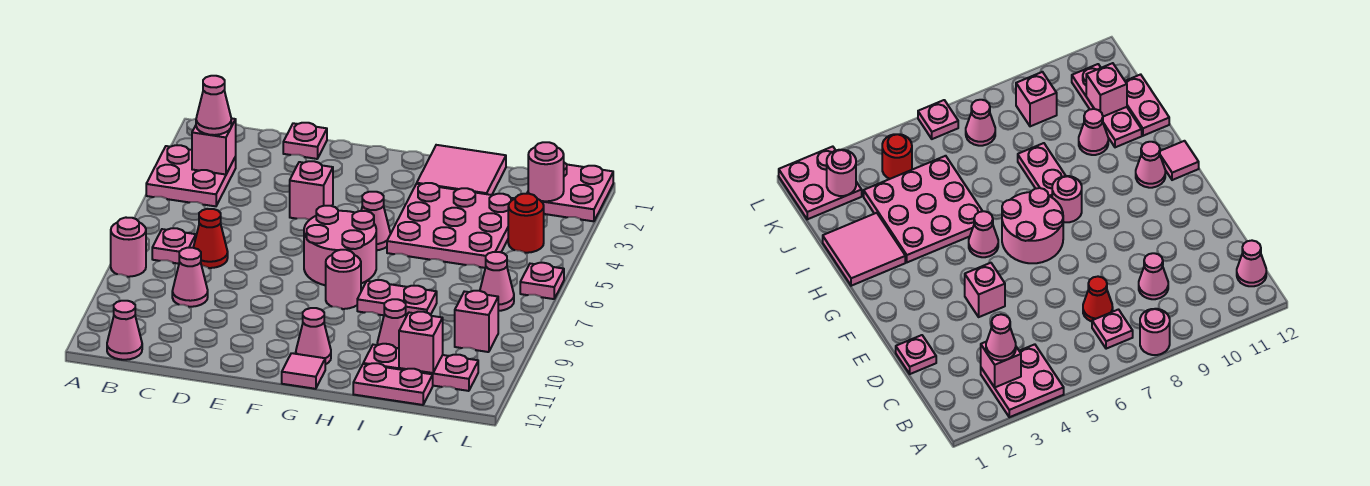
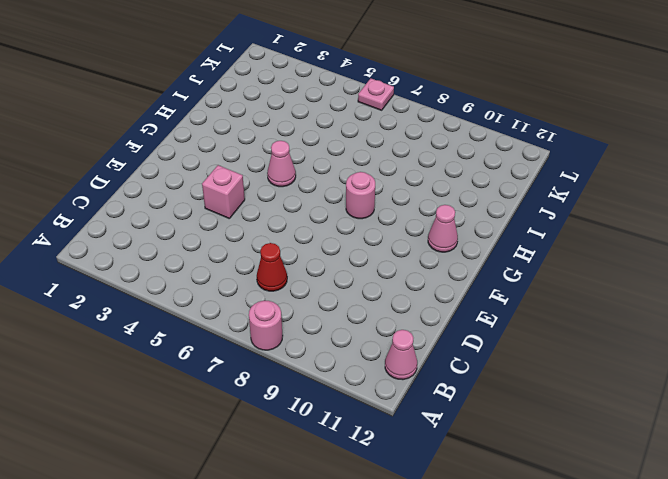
none -> pink plate A3:B4 level 1
none -> pink plate B7 level 1
none -> pink cone C9 level 1

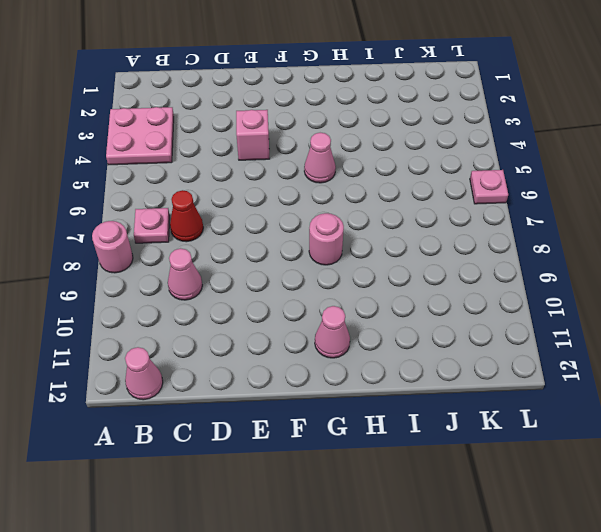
none -> pink plate D1 level 1
none -> pink round brick F6:G7 level 1
none -> pink tile G12 level 1

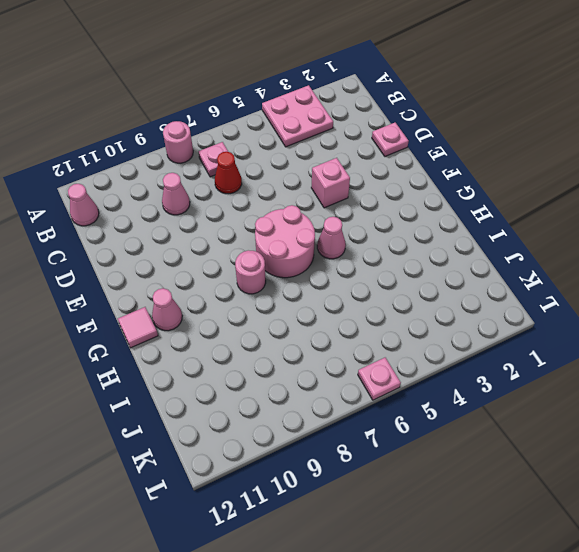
none -> pink tile H1:I2 level 1
none -> pink plate H3:J5 level 1
none -> pink plate H8:I8 level 1

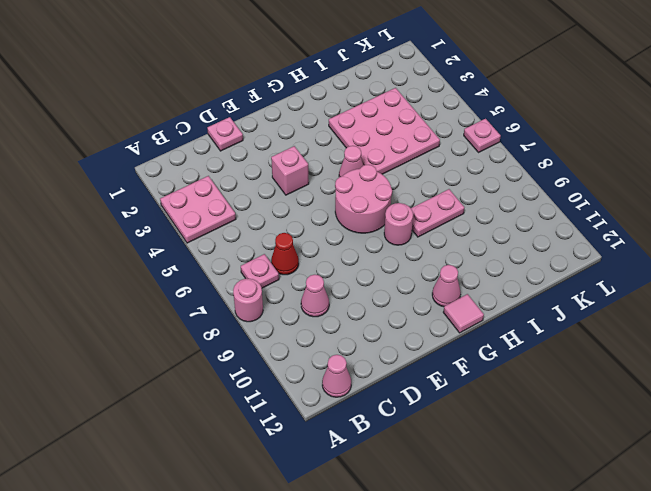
none -> pink tile H1:I2 level 1
none -> pink cone I10 level 1
none -> pink plate I11:K11 level 1

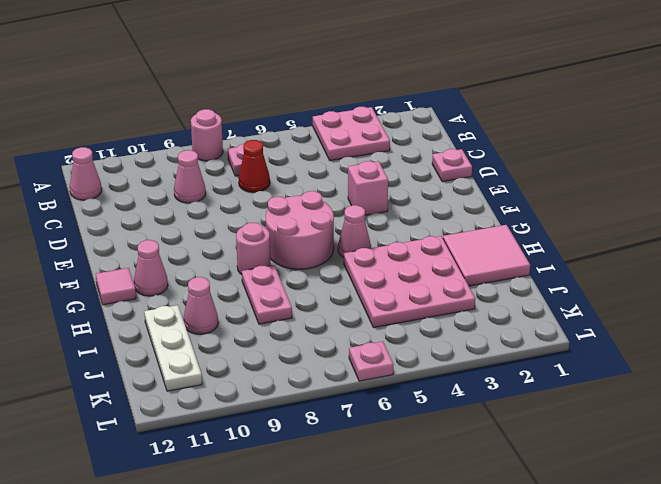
white plate I11:K11 level 1 -> pink plate I11:K11 level 1
none -> pink plate I12:J12 level 1
none -> pink plate K1:L2 level 1
none -> red round brick K4 level 1

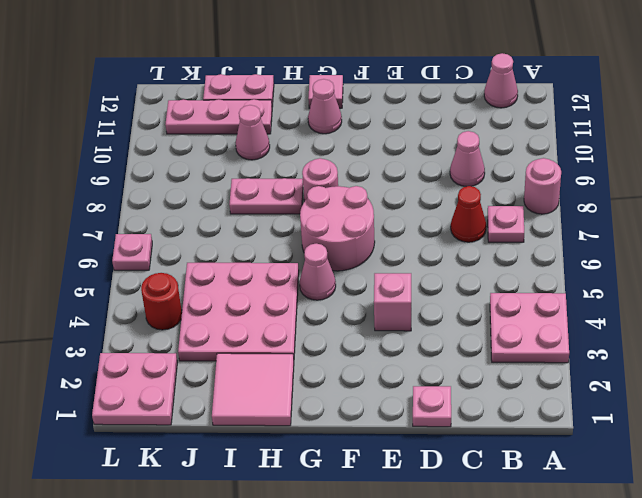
none -> pink cone K7 level 1
none -> pink brick K9 level 1
none -> pink brick B3 level 2

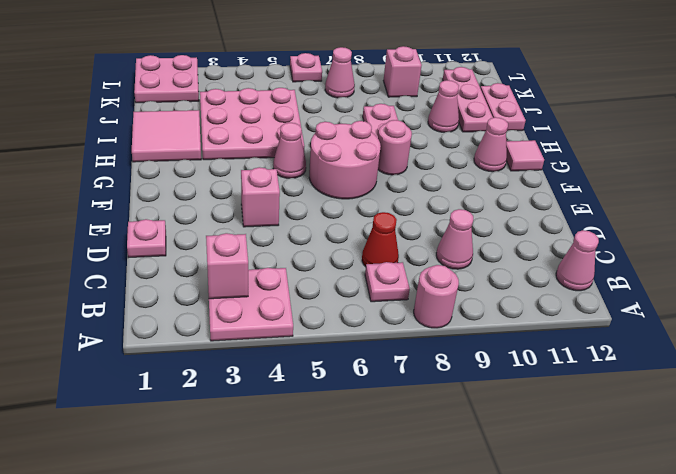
none -> red round brick K4 level 1
none -> pink brick J11 level 2
none -> pink round brick K2 level 2

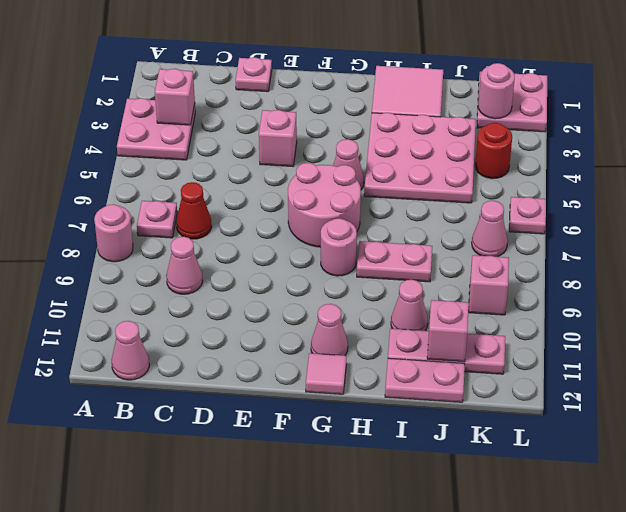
none -> pink cone B3 level 3

